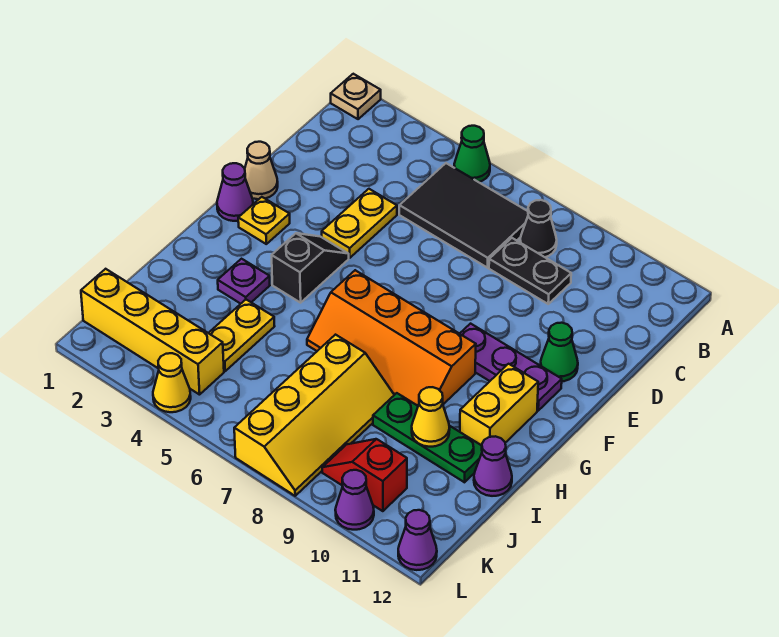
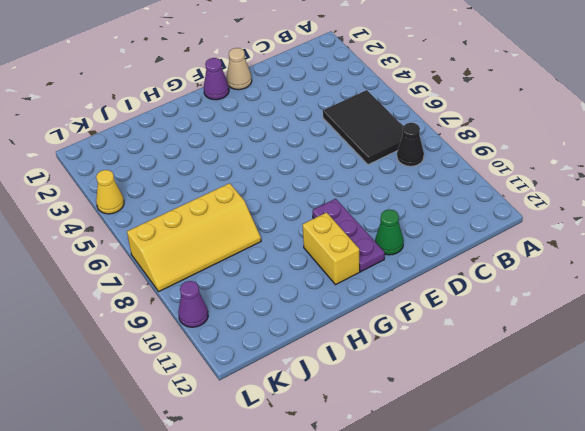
yellow brick G10:G11 level 1 -> yellow brick G11:H11 level 1
none -> tan plate A1 level 1
none -> green cone A5 level 1
none -> black plate C8:C9 level 1

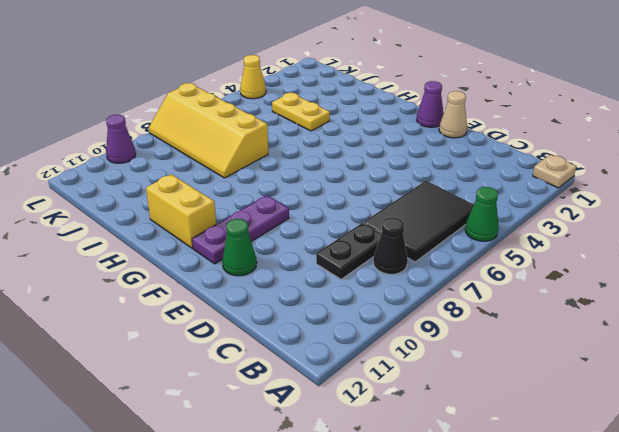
none -> yellow plate D4:E4 level 1
none -> yellow plate F2 level 1
none -> black slope F4:G4 level 1 top G

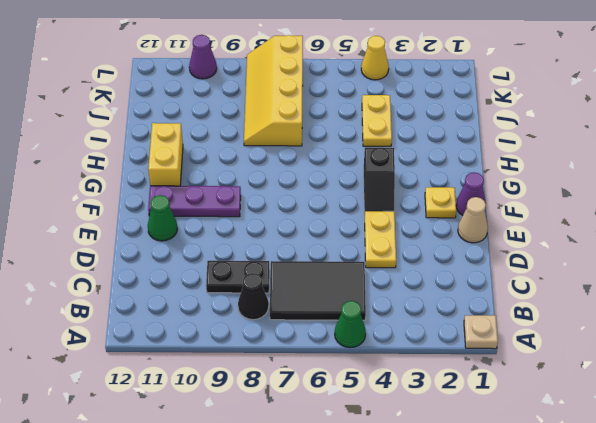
none -> orange slope G6:H9 level 1 top G
none -> purple plate H3 level 1
none -> green plate I9:I11 level 1

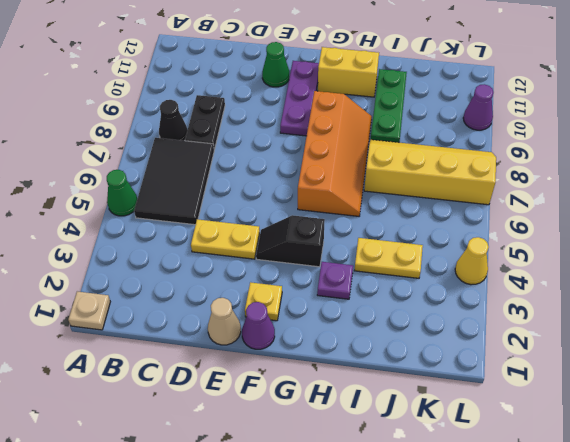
none -> purple cone I12 level 1
none -> yellow brick K1:K4 level 1
none -> red slope K9:K10 level 1 top 10

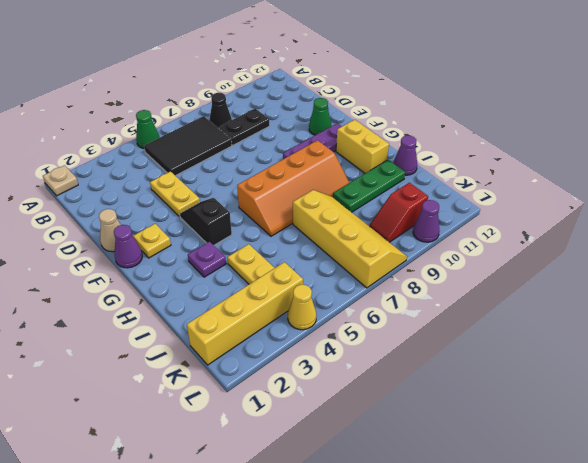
none -> purple cone L12 level 1
none -> yellow cone I10 level 2

